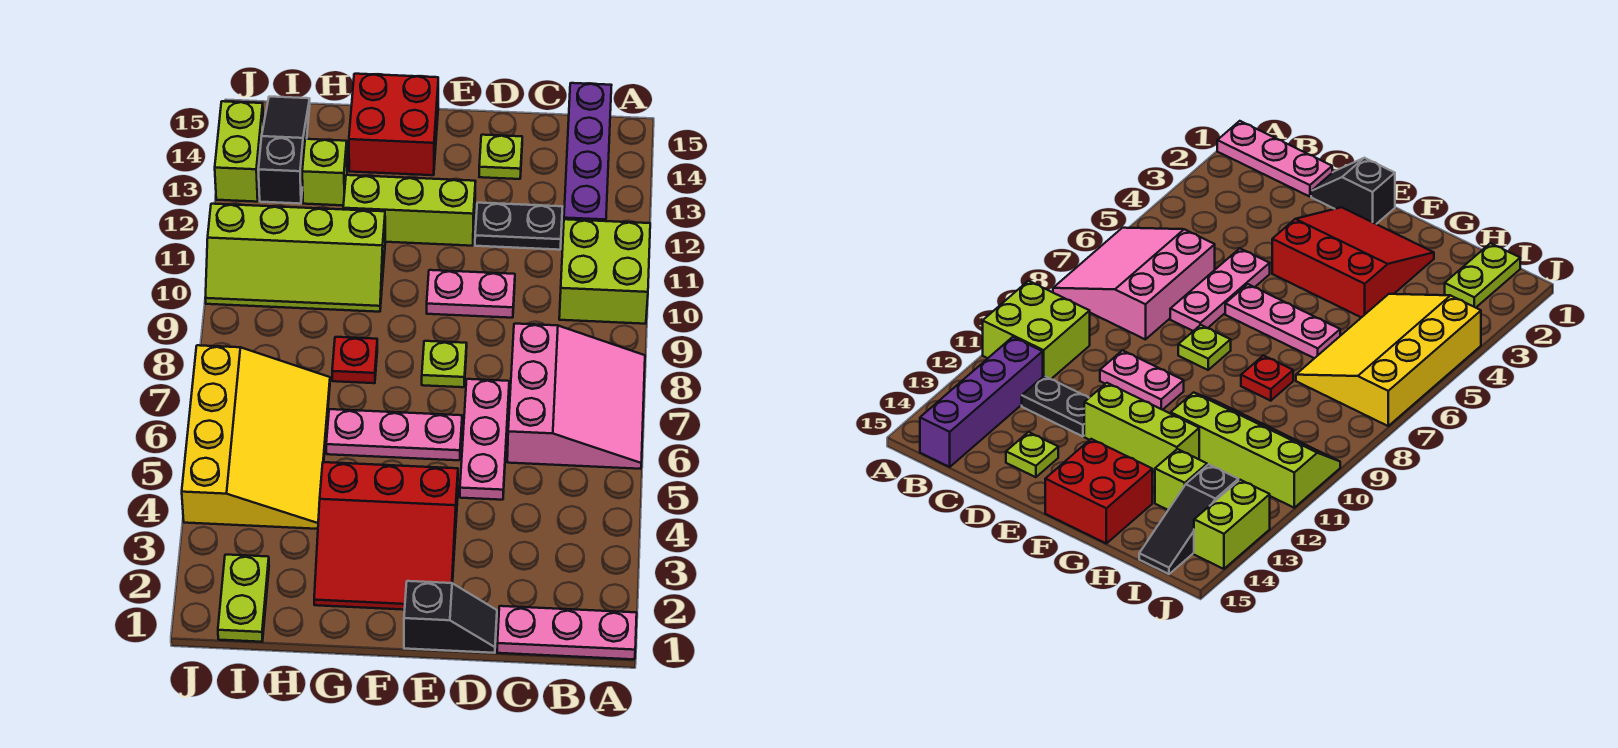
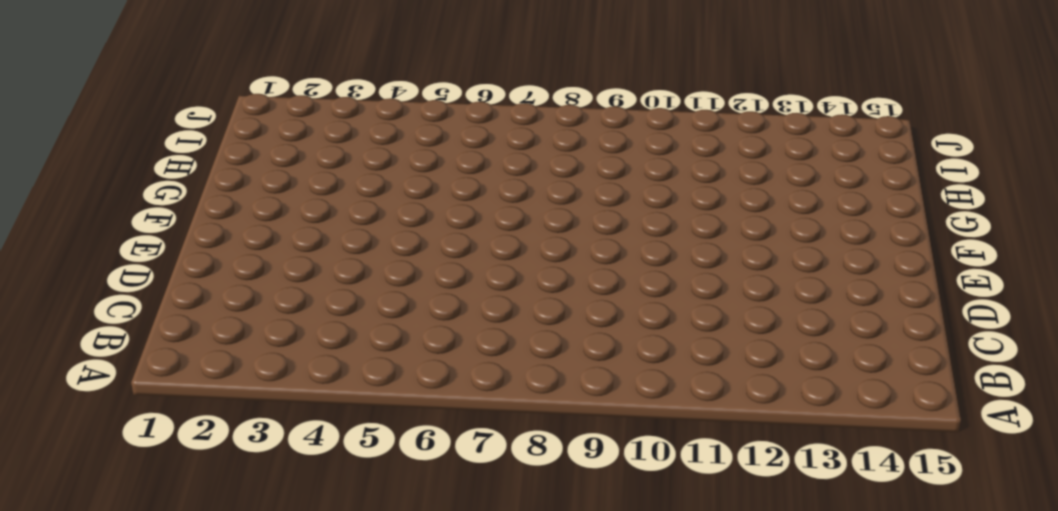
none -> pink plate A1:C1 level 1
none -> pink slope A6:C8 level 1 top C
none -> lime brick A10:B11 level 1

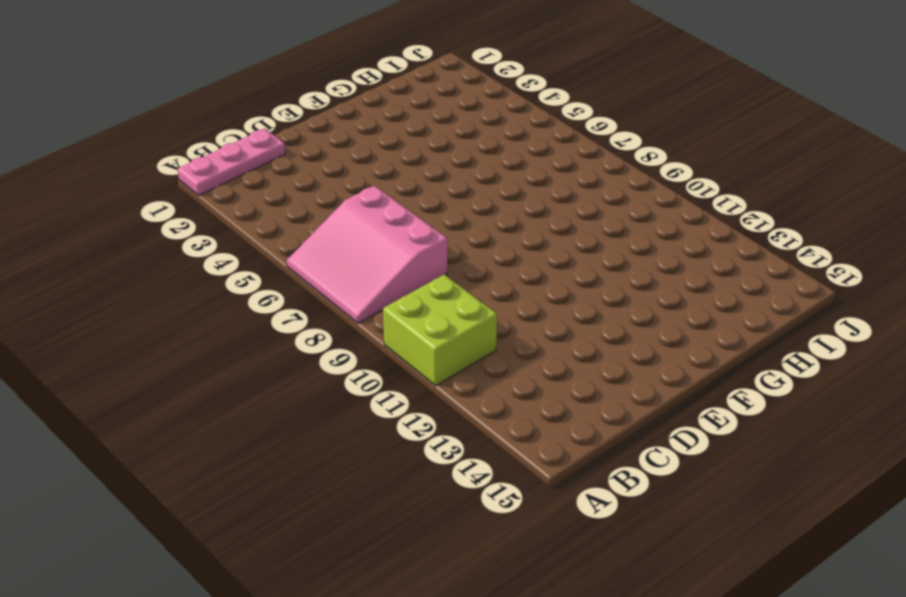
none -> purple brick B12:B15 level 1
none -> black plate C12:D12 level 1
none -> black slope D1:E1 level 1 top E

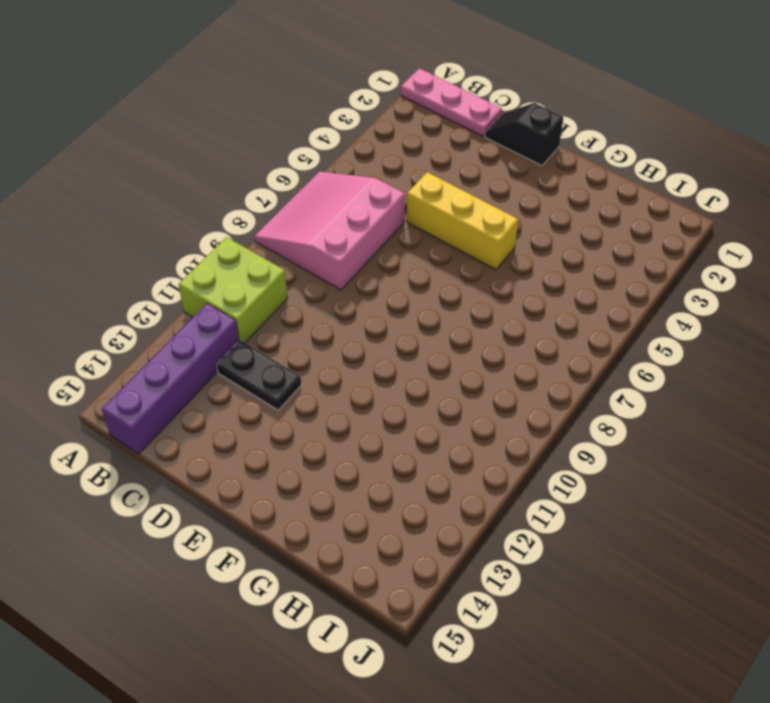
yellow brick D5:F5 level 1 -> pink plate D5:D7 level 1
none -> pink plate D10:E10 level 1
none -> lime plate D14 level 1
none -> red slope E2:G4 level 1 top 4

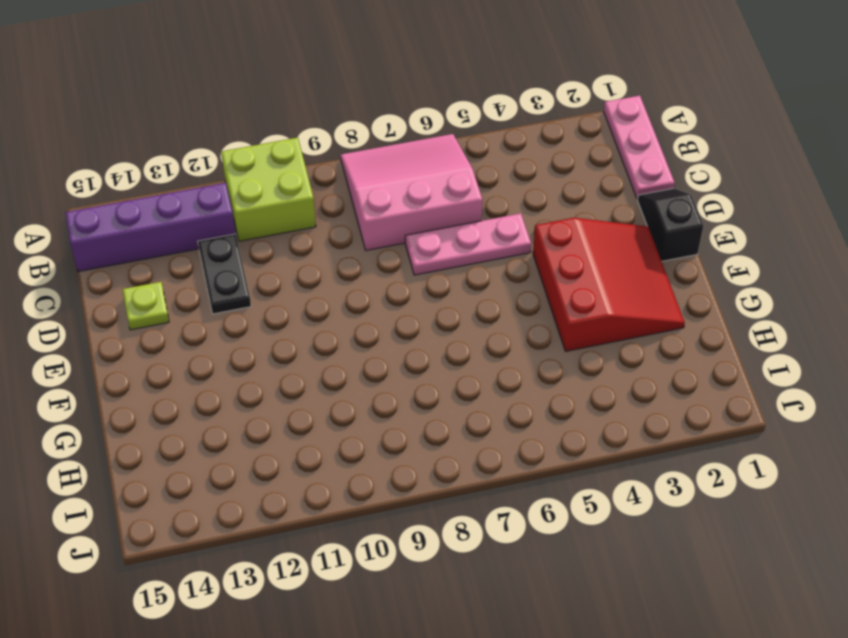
none -> pink plate D10:E10 level 1
none -> pink plate E6:G6 level 1
none -> lime plate E8 level 1

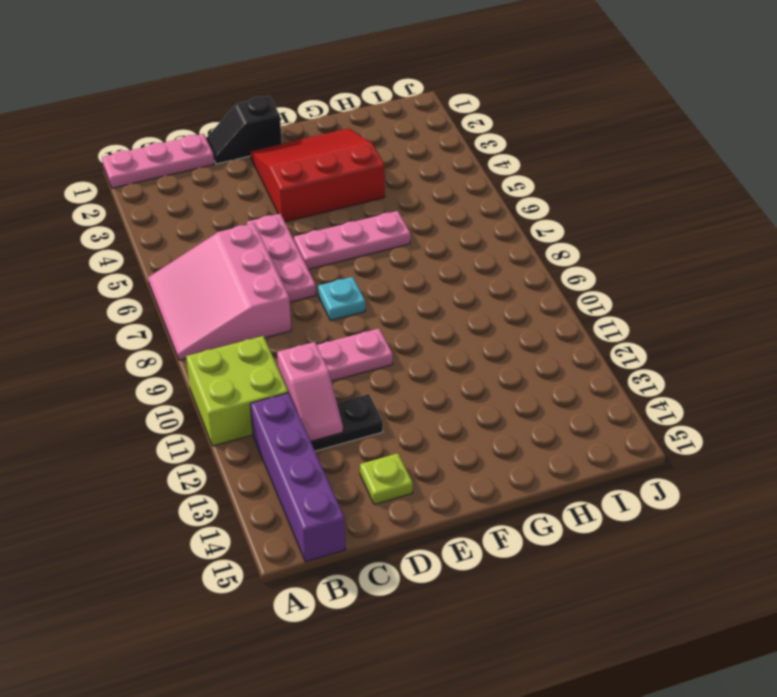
pink slope C11:C12 level 2 top 11 -> none
cyan plate E8 level 1 -> lime plate E8 level 1
none -> lime brick E12:G12 level 1
none -> red brick F14:G15 level 1
none -> red plate G8 level 1

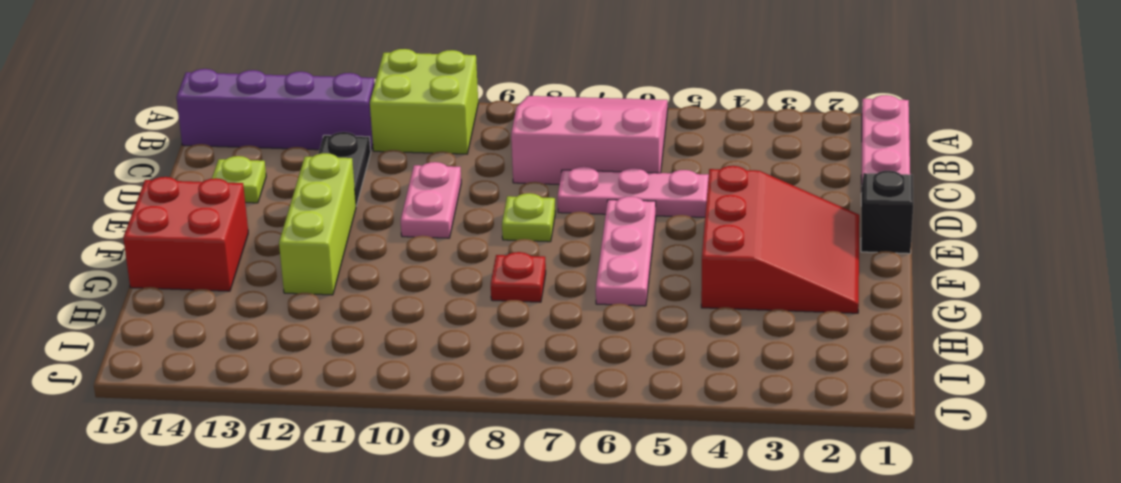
none -> lime slope G10:J11 level 1 top 11
none -> yellow slope H4:J7 level 1 top J
none -> lime brick H13 level 1

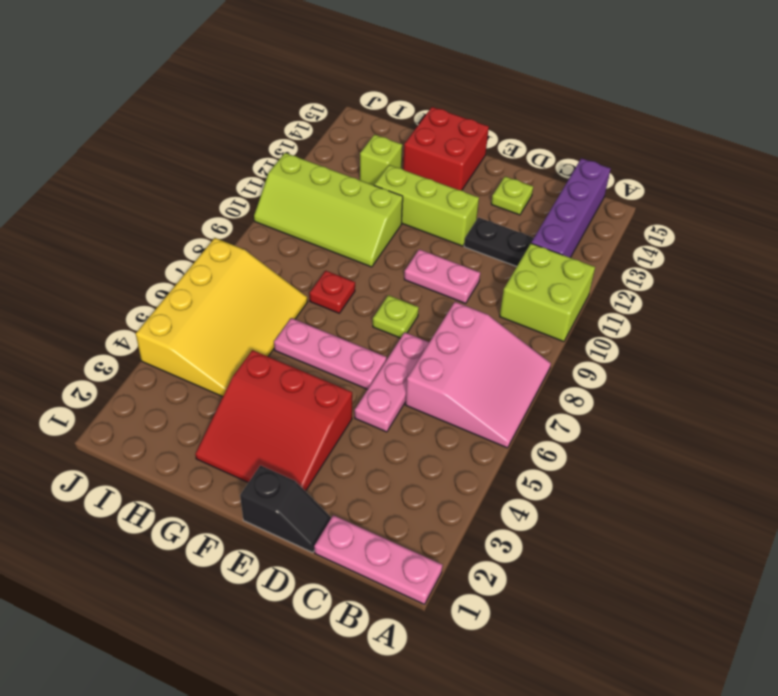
none -> lime plate I1:I2 level 1
none -> black slope I13:I15 level 1 top 13
none -> lime brick J13:J14 level 1

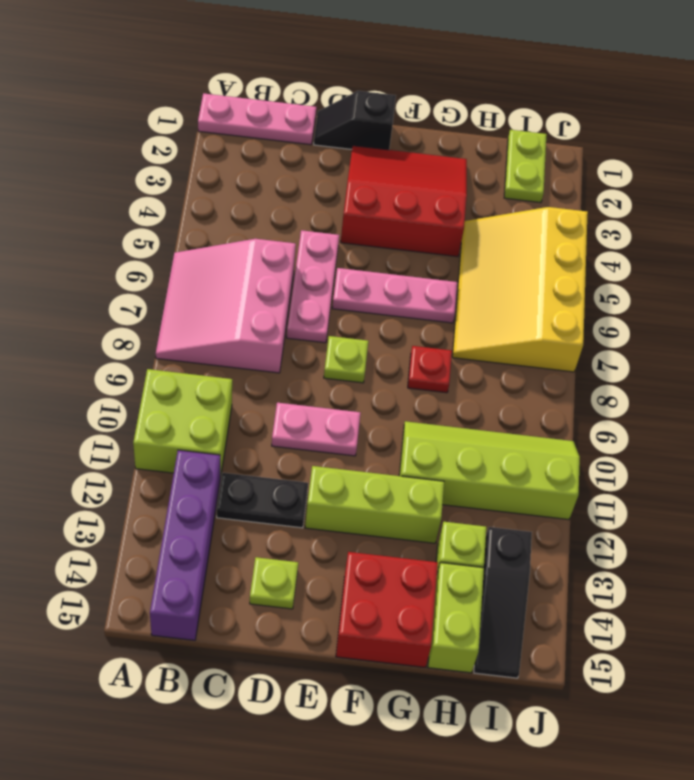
lime brick H14:H15 level 1 -> lime brick J13:J14 level 1

